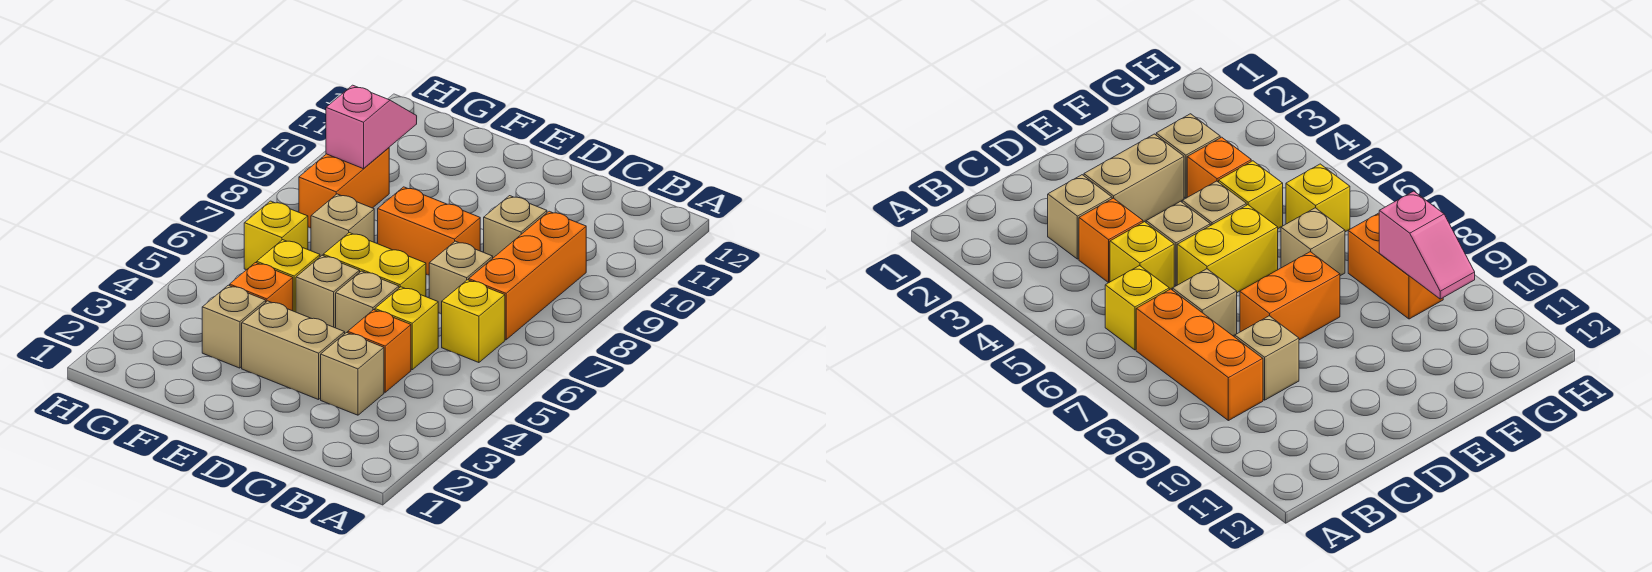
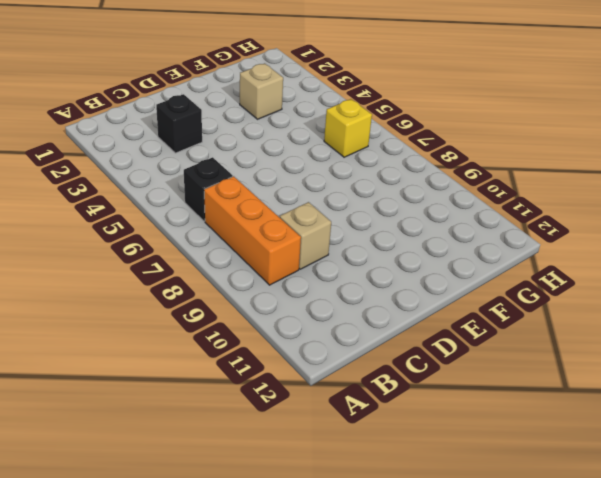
black brick B6 level 1 -> yellow brick B6 level 1
black brick C3 level 1 -> tan brick C3 level 1
none -> orange brick C4 level 1
none -> yellow brick C5 level 1
none -> tan brick C7 level 1

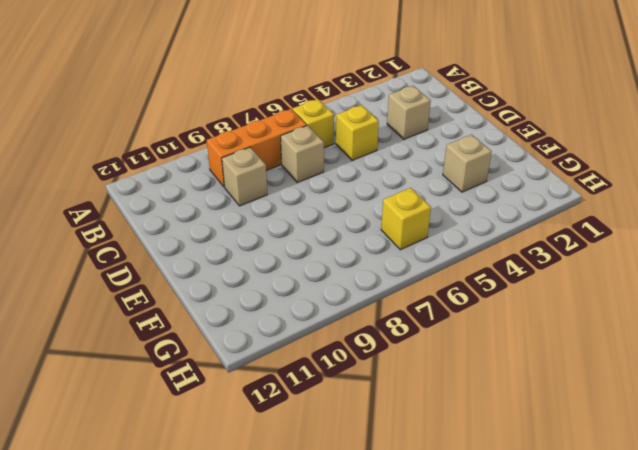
none -> orange brick C4 level 1
none -> tan brick D3:E3 level 1
none -> tan brick D5 level 1

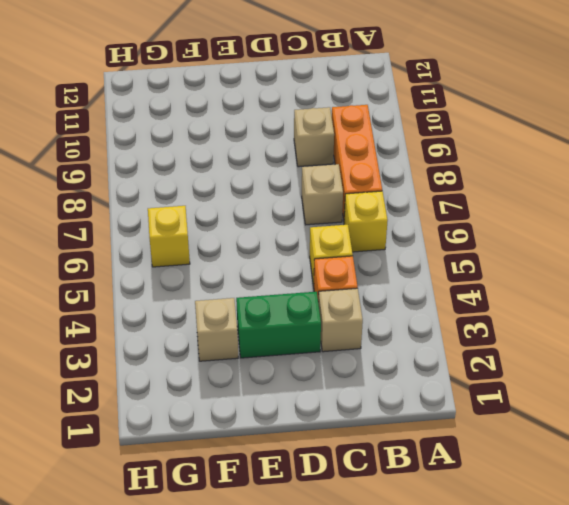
green brick D3:E3 level 1 -> tan brick D3:E3 level 1
none -> tan brick D5 level 1
none -> yellow brick D6:E6 level 1
none -> orange brick D8:E8 level 1

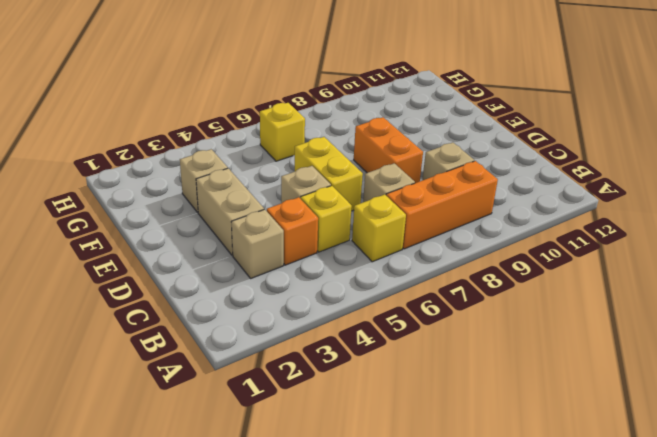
none -> tan brick E5 level 1
none -> orange brick F4 level 1
none -> yellow brick F5 level 1

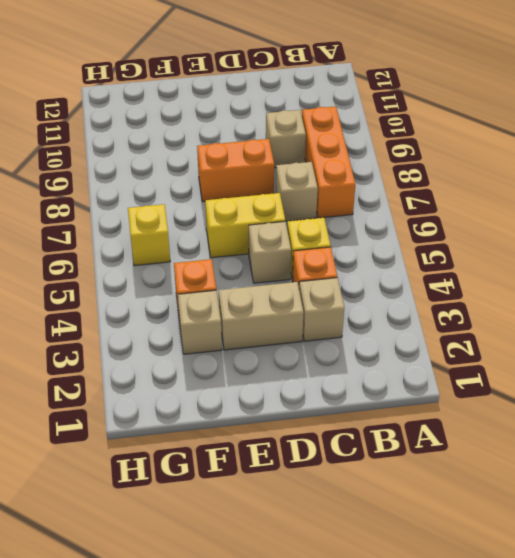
none -> yellow brick B6 level 1
none -> tan brick E5 level 1
none -> yellow brick F5 level 1

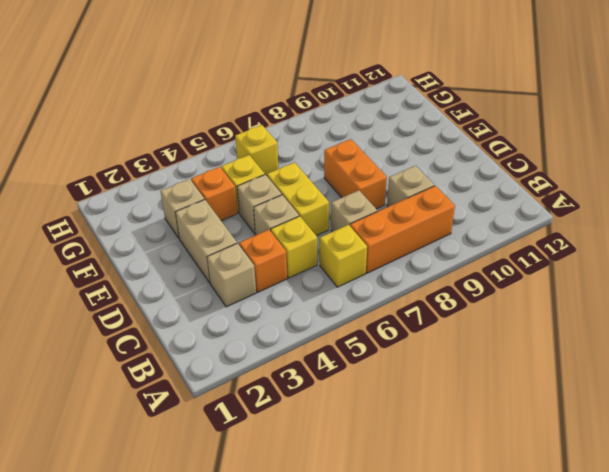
none -> tan brick F7 level 1
none -> orange brick G8:G9 level 1
none -> pink slope G9:G10 level 2 top 9

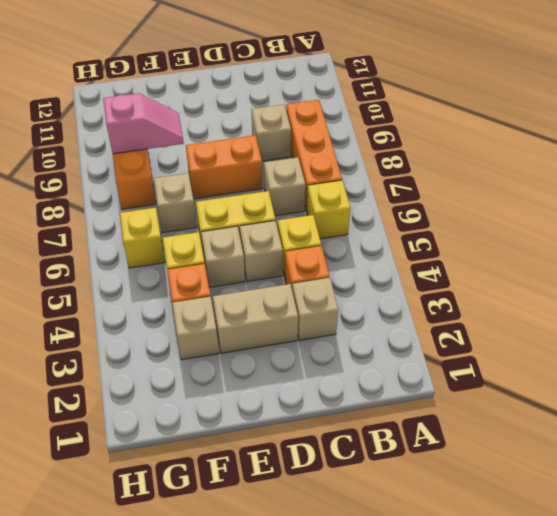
pink slope F9:G9 level 2 top G -> pink slope G9:G10 level 2 top 9

